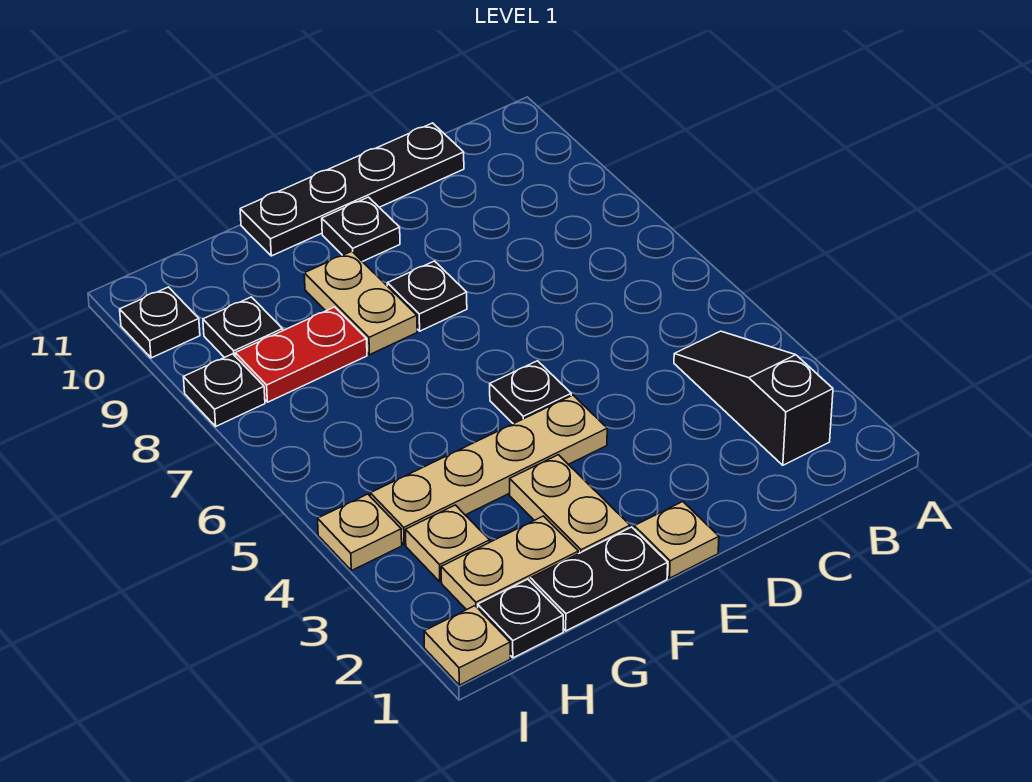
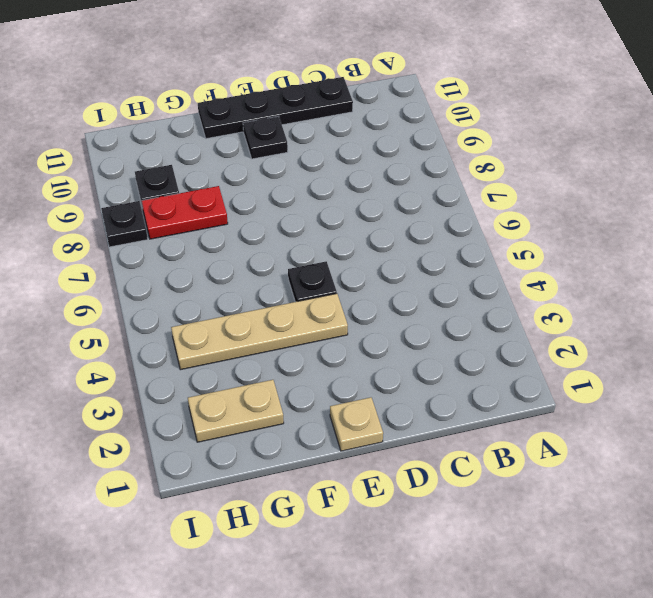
none -> black slope B2:B4 level 1 top 2
none -> black plate E8 level 1
none -> black plate F1:G1 level 1

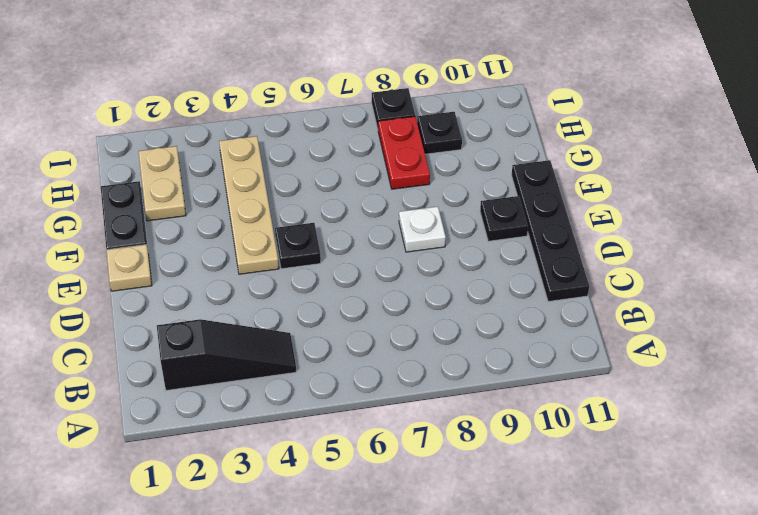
white plate E8 level 1 -> black plate E8 level 1
none -> tan plate F2:F3 level 1
none -> tan plate F8:F9 level 1
none -> black plate H1 level 1

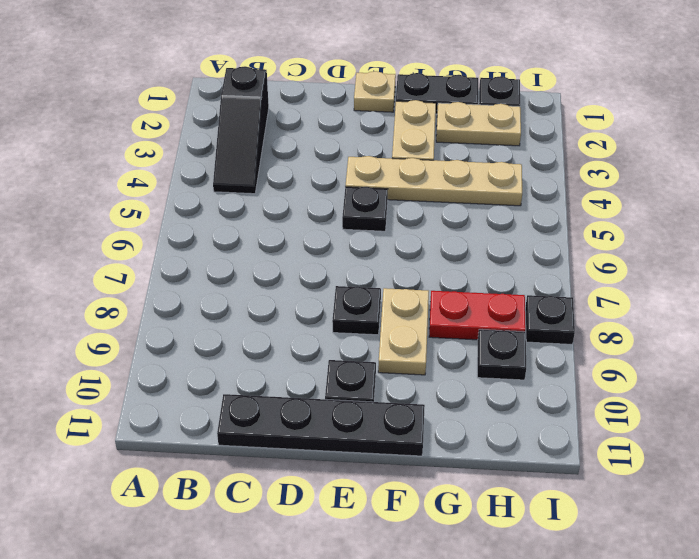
none -> tan plate H3 level 1
none -> tan plate I1 level 1
none -> tan plate I4 level 1

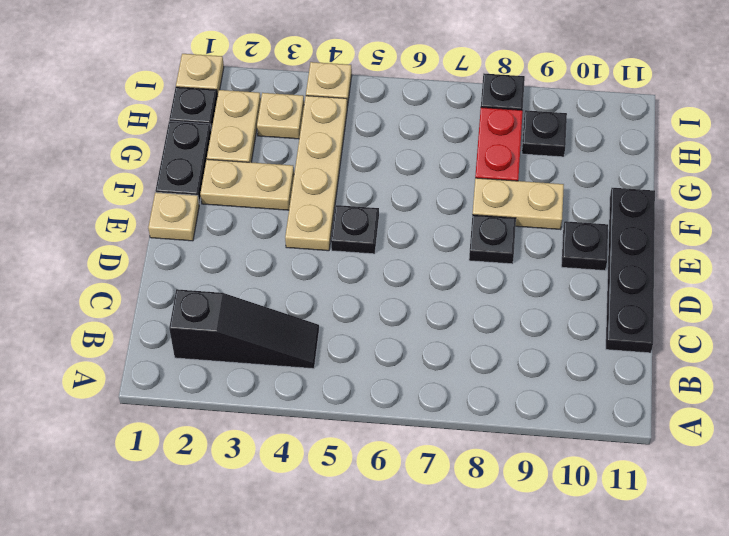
none -> black plate I10 level 1

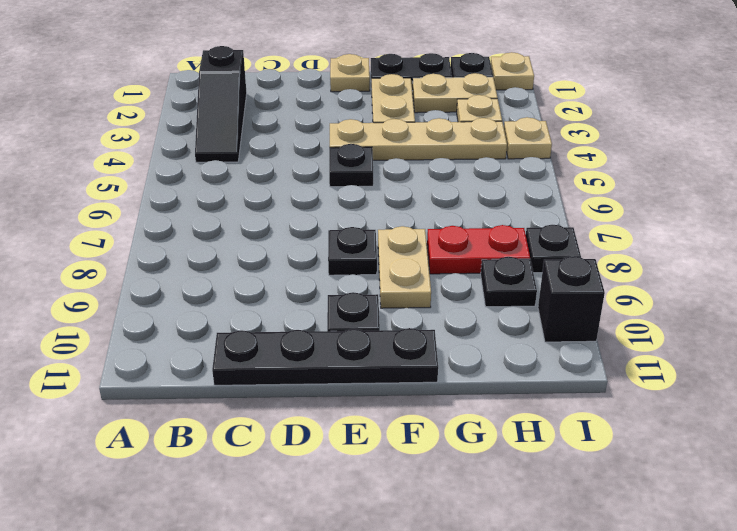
black brick I10 level 1 -> black plate I10 level 1

